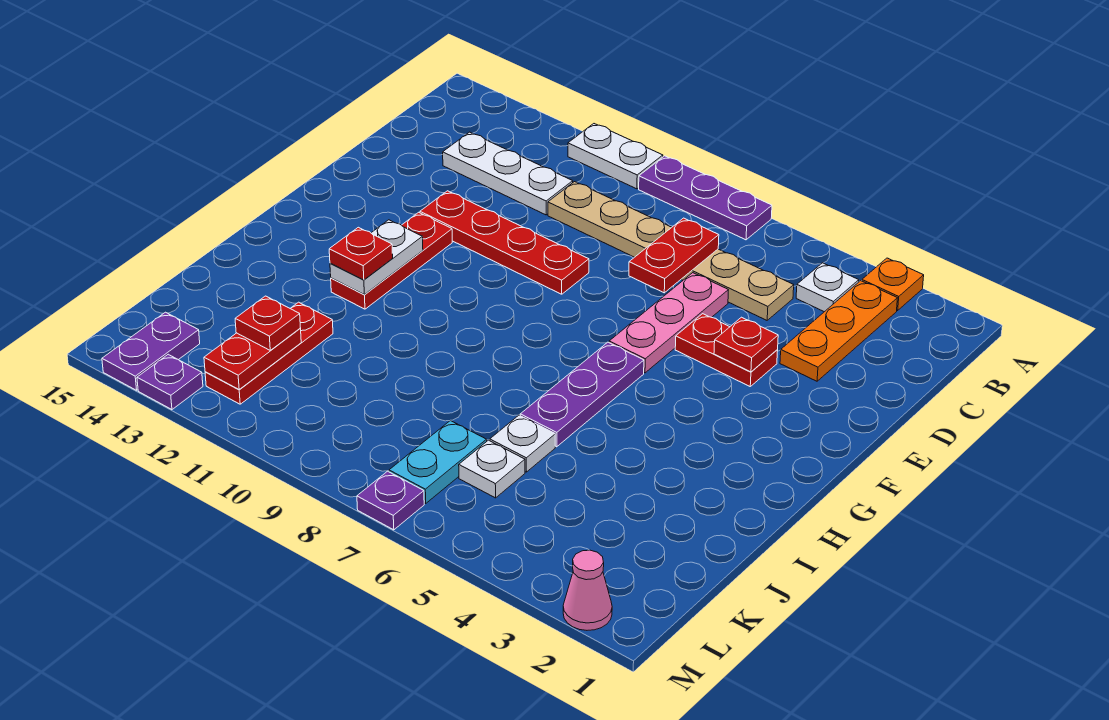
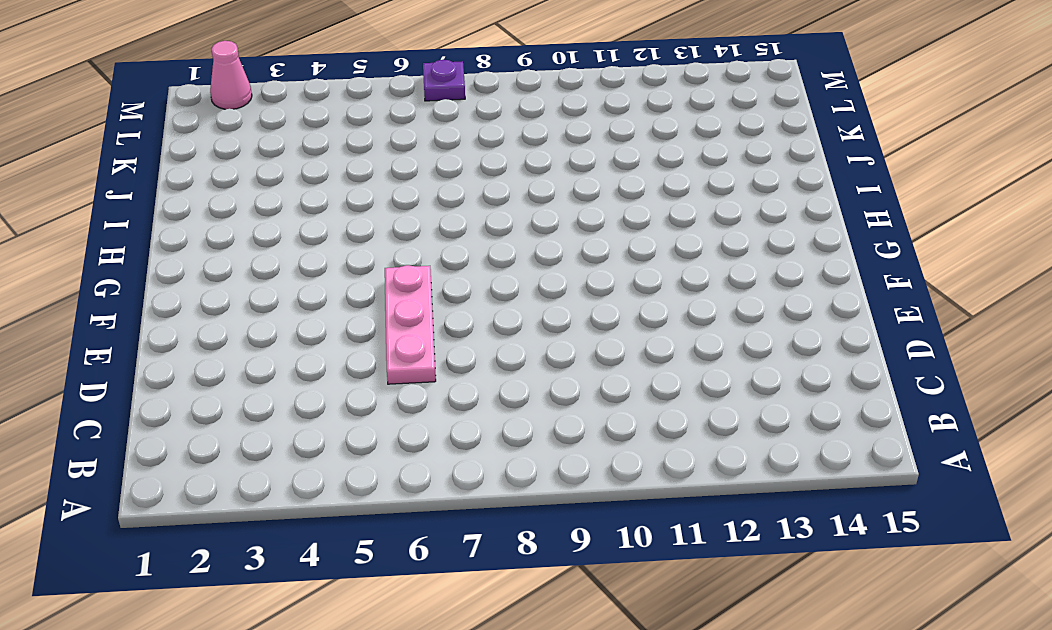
none -> orange plate A3 level 1
none -> purple plate A7:A9 level 1
none -> white plate A10:A11 level 1

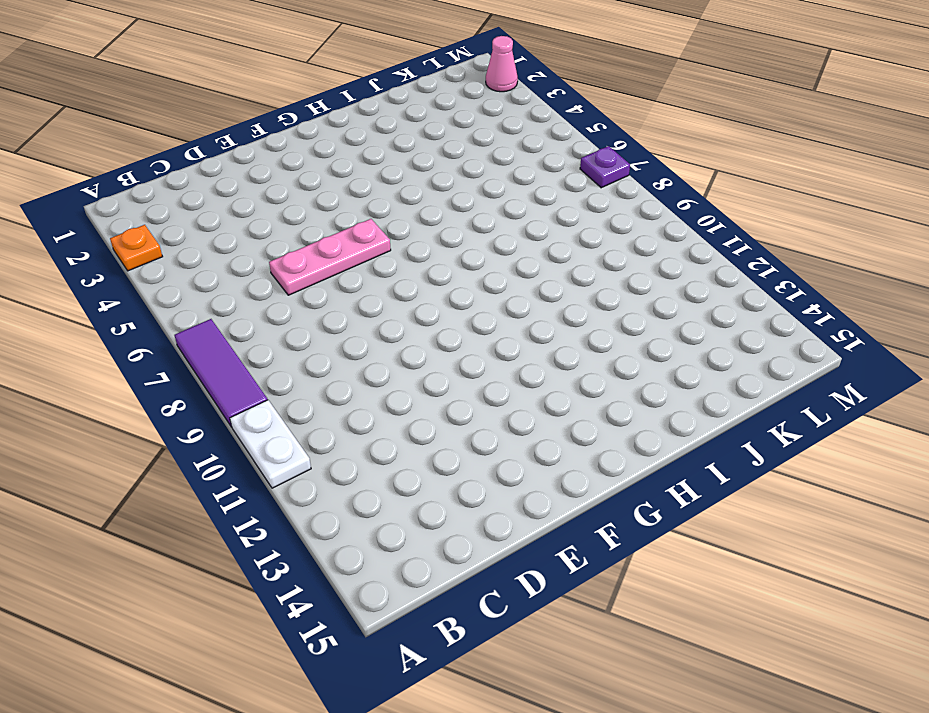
purple tile A7:A9 level 1 -> purple plate A7:A9 level 1
none -> orange plate B3:D3 level 1
none -> white plate B4 level 1
none -> tan plate C5:C10 level 1

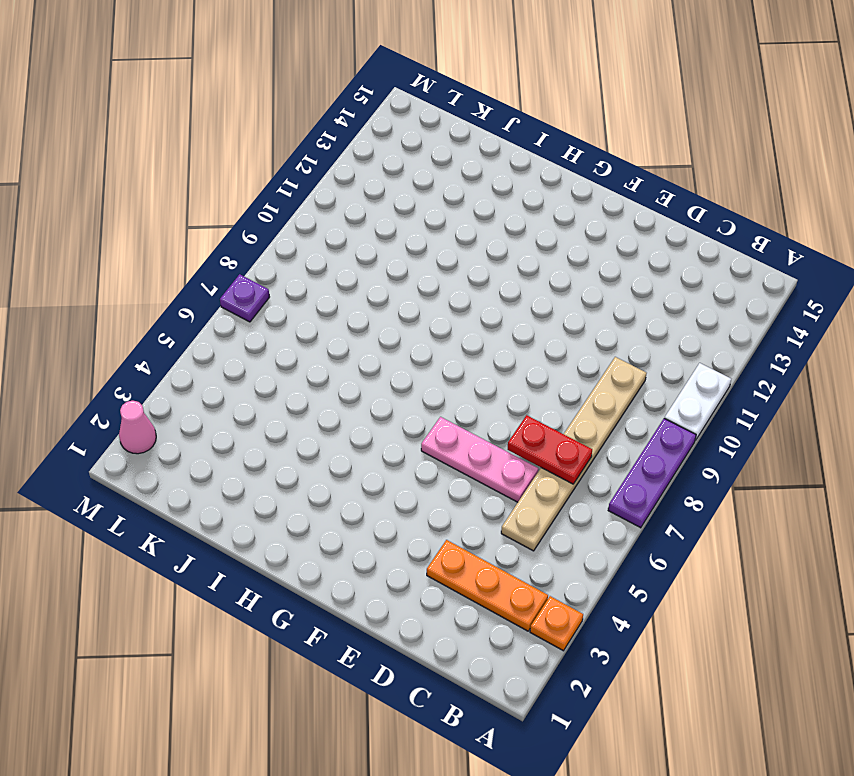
none -> white plate B4 level 1
none -> white plate C11:C13 level 1
none -> red plate E4:E5 level 1

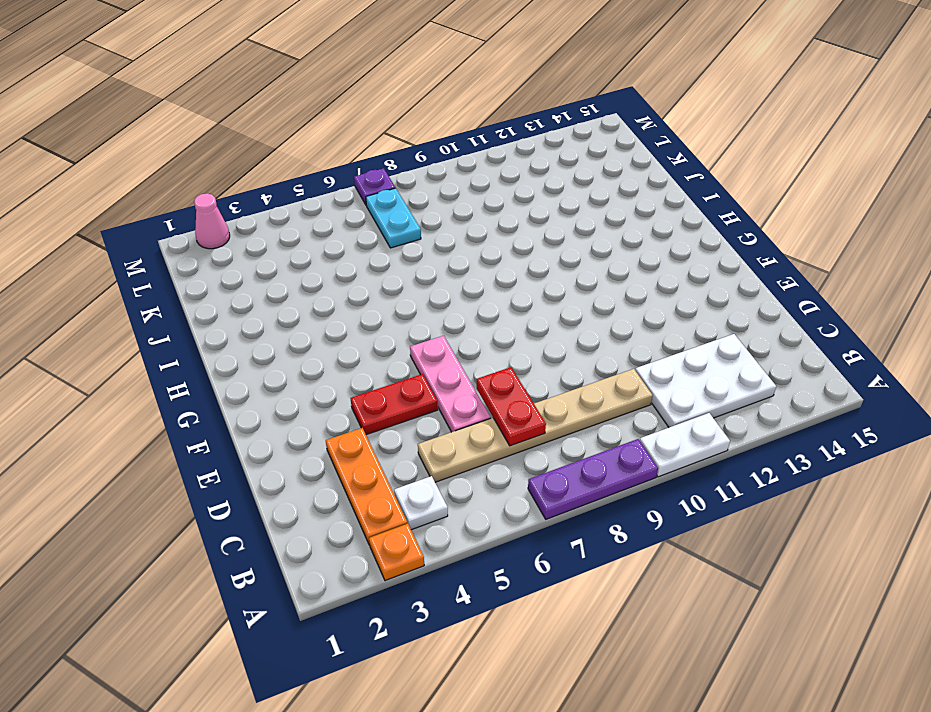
white plate B11:C13 level 1 -> white plate C11:C13 level 1
none -> red plate E9:E12 level 1
none -> red plate F12:H12 level 1
none -> purple plate G6:I6 level 1

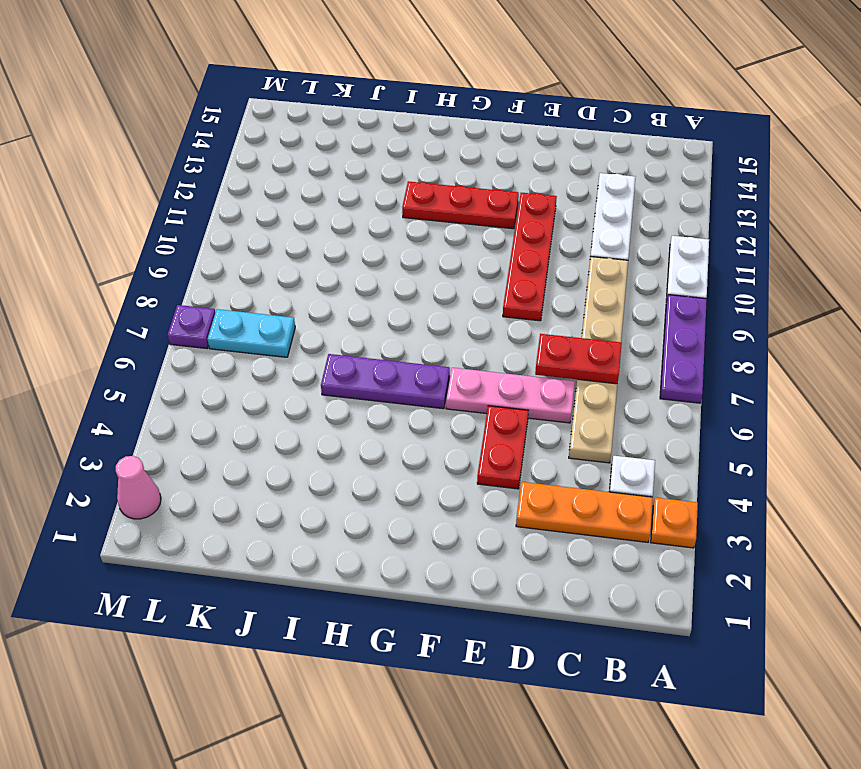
none -> white plate J6 level 1
none -> red plate J12:L12 level 1
none -> white plate K6 level 1

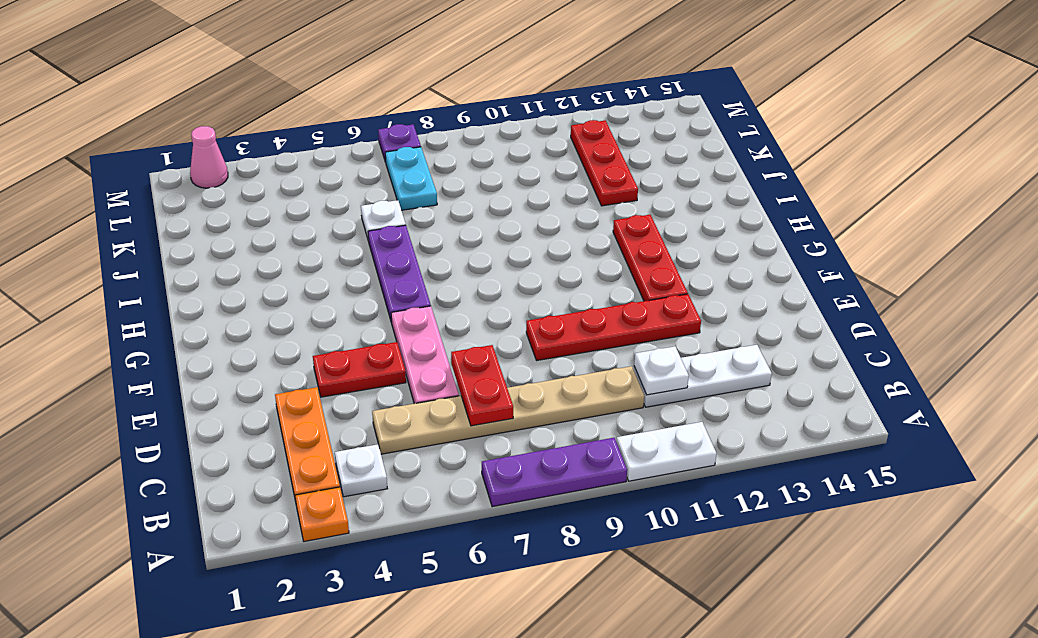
white plate C11 level 2 -> white plate K6 level 1
none -> purple plate L14:M14 level 1
none -> purple plate M13 level 1
none -> red plate E4 level 2

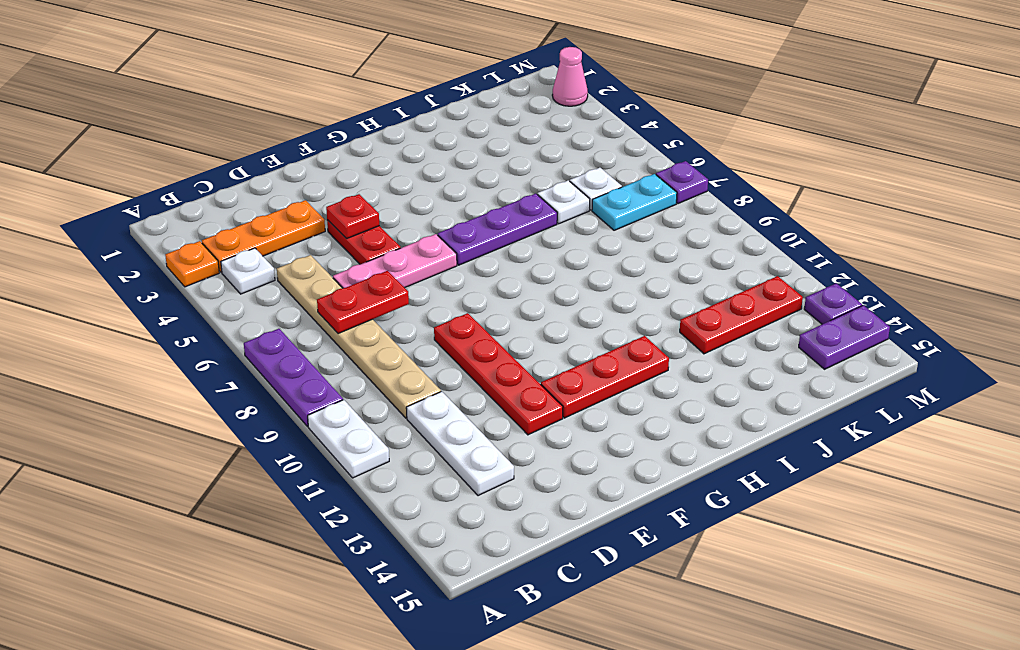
none -> white plate G12:H12 level 2
none -> red plate K12:L12 level 2
none -> red plate H12 level 3

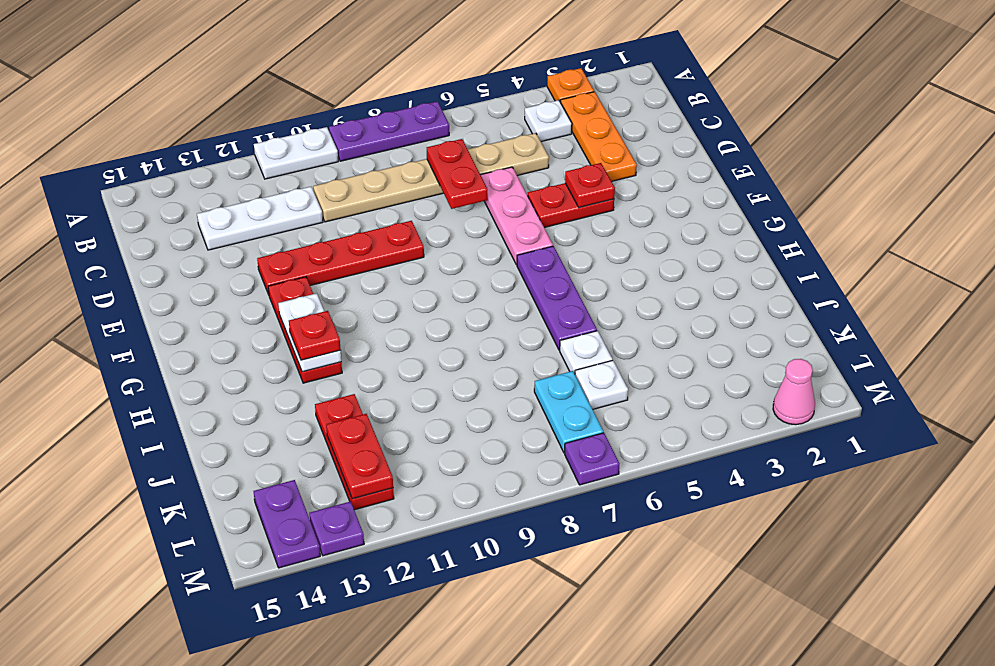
none -> red plate K12 level 3

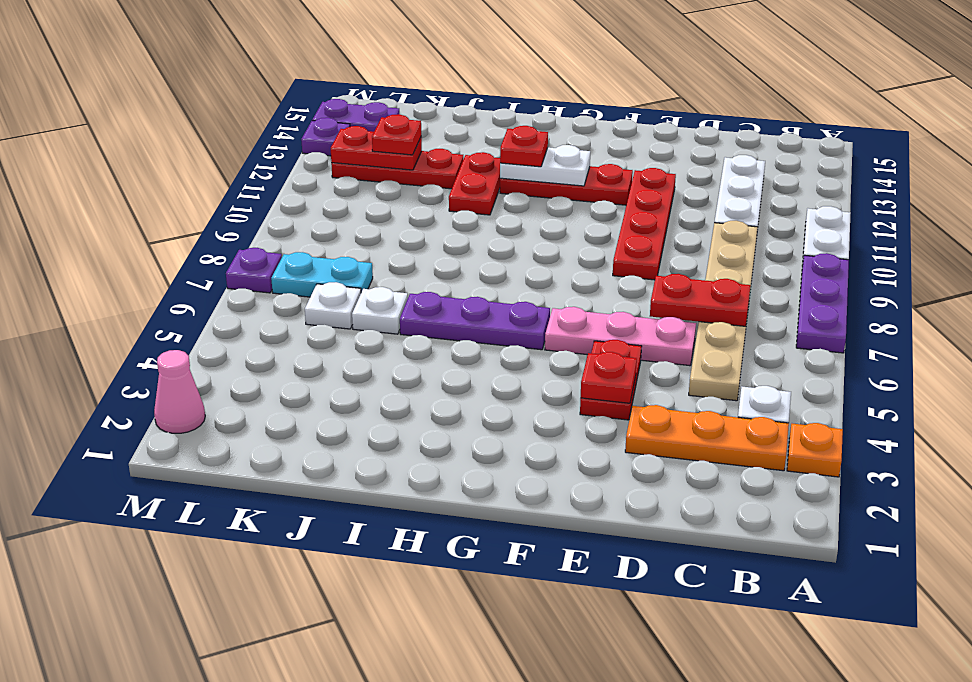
red plate I11:I12 level 1 -> none

